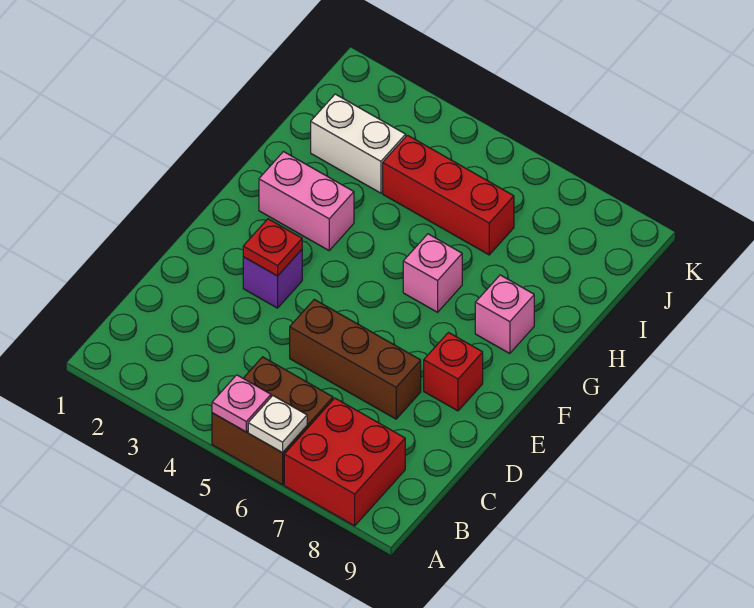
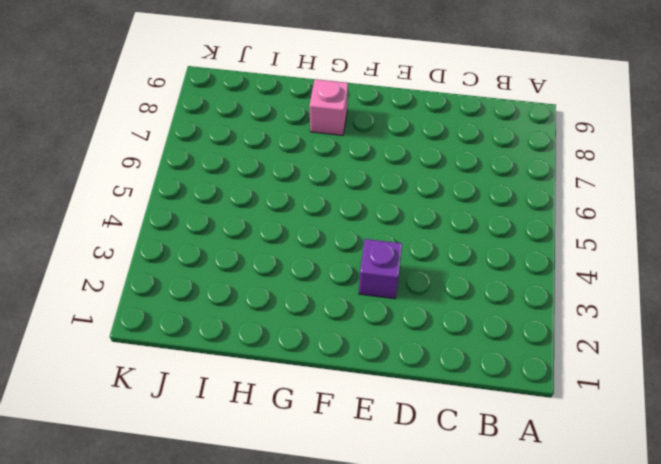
none -> brown brick A5:B6 level 1
none -> red brick A7:B8 level 1
none -> brown brick D5:D7 level 1

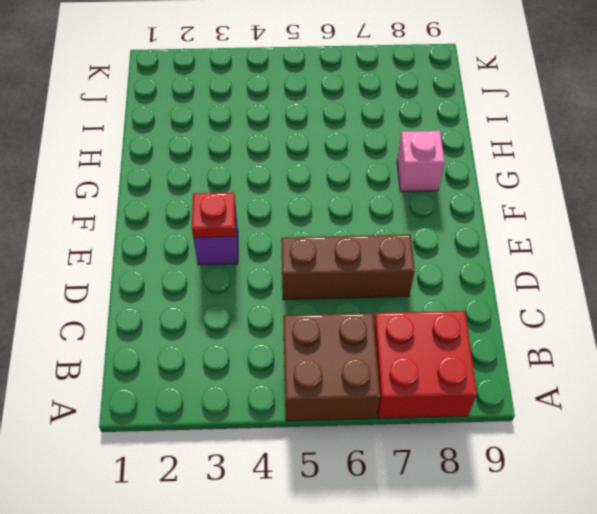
none -> red brick E8 level 1
none -> pink brick G2:G3 level 1
none -> pink brick G6 level 1

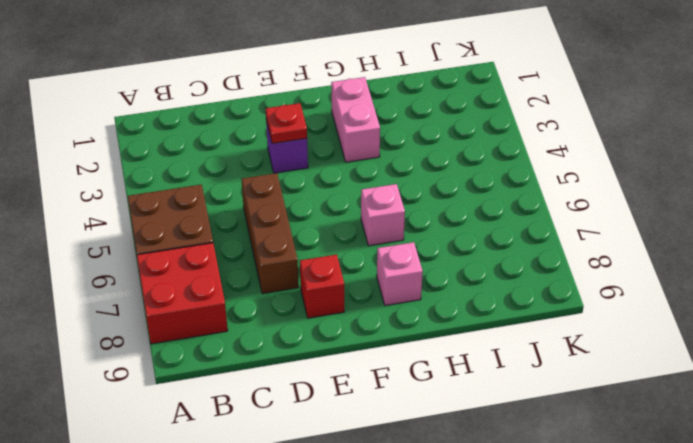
none -> white brick I2:I3 level 1
none -> red brick I4:I6 level 1
none -> pink plate A5 level 2

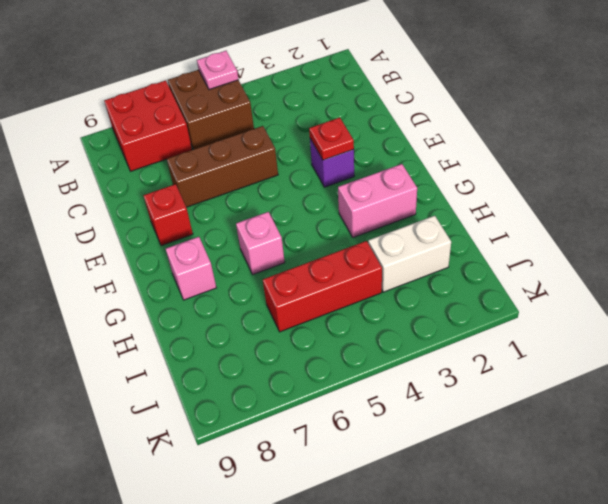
none -> white plate A6 level 2

